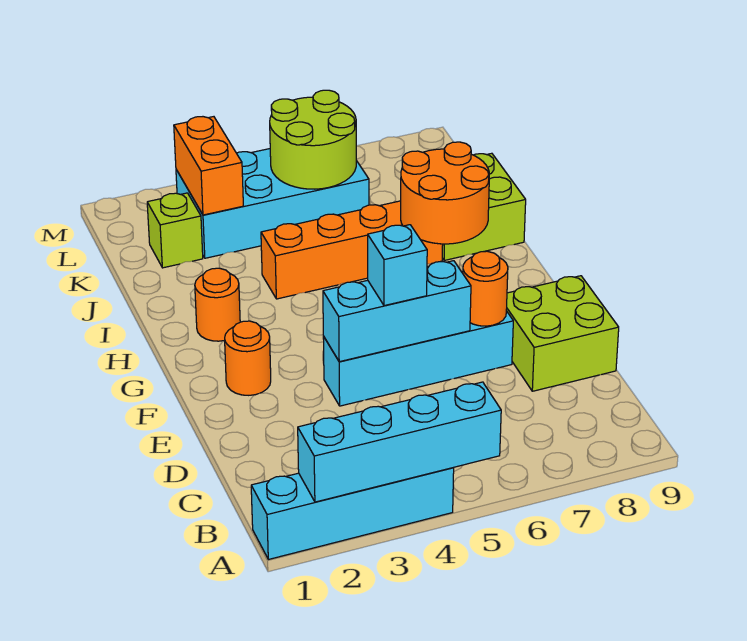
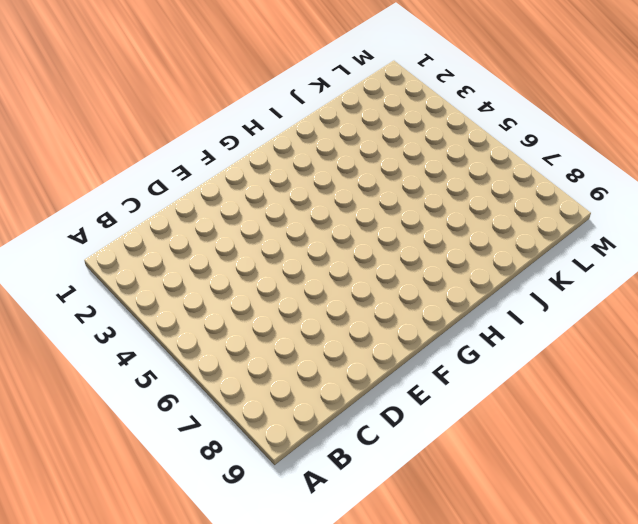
none -> cyan brick A1:A4 level 1
none -> lime brick D8:E9 level 1
none -> cyan brick E4:E7 level 1

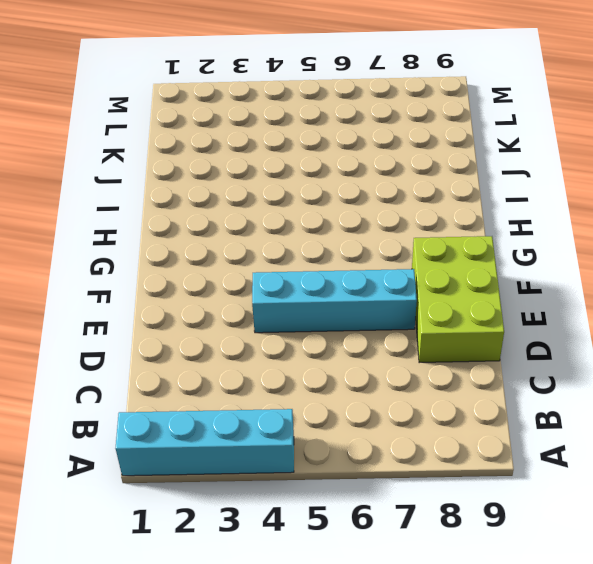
lime brick D8:F9 level 1 -> lime brick D8:E9 level 1
none -> orange round brick F2 level 1
none -> orange round brick H2 level 1
none -> orange brick I4:I7 level 1

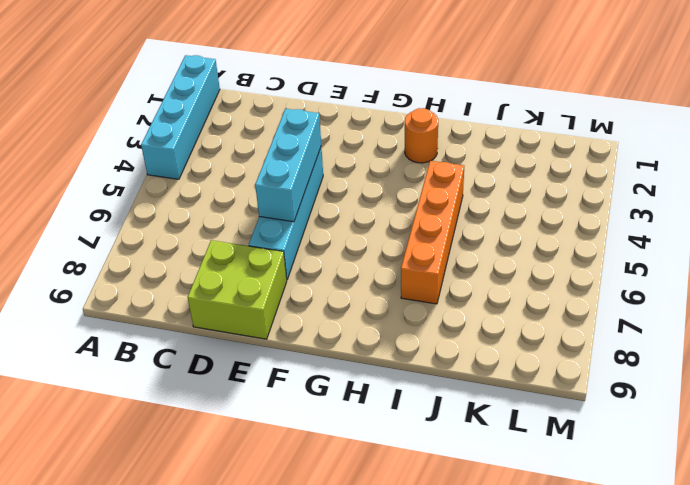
none -> orange round brick F2 level 1
none -> lime brick I8:J9 level 1
none -> lime brick K2 level 1

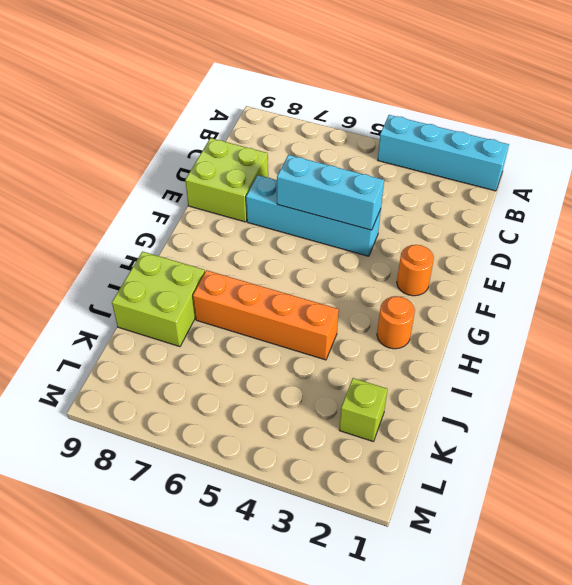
none -> cyan brick K3:L6 level 1
none -> cyan brick A2:A5 level 2
none -> orange round brick E7 level 2

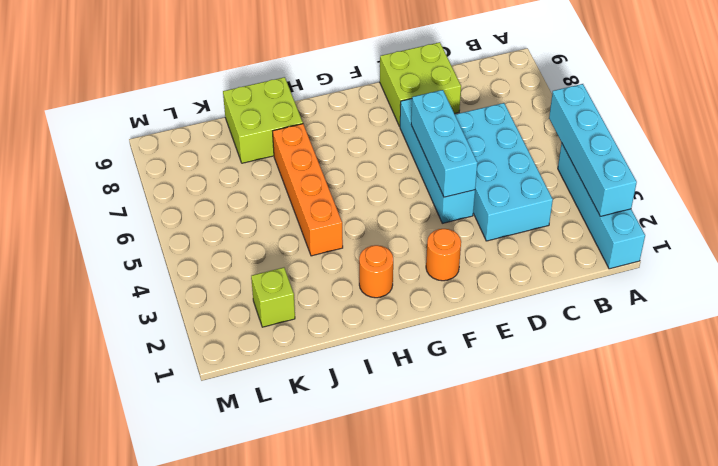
cyan brick C3:D6 level 1 -> cyan brick K3:L6 level 1
none -> orange round brick E7 level 2
none -> orange round brick H7:I8 level 2
none -> orange brick K3:L3 level 2

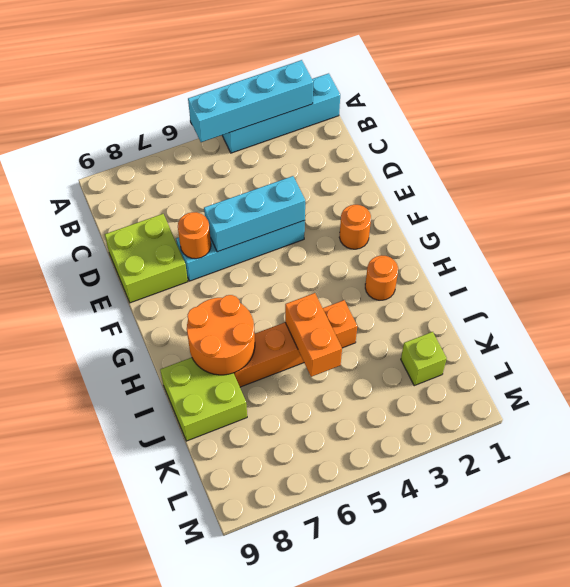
orange brick I5:J5 level 2 -> orange brick K3:L3 level 2
none -> cyan brick K3:L6 level 1
none -> lime round brick K5:L6 level 2
none -> cyan brick E5 level 3

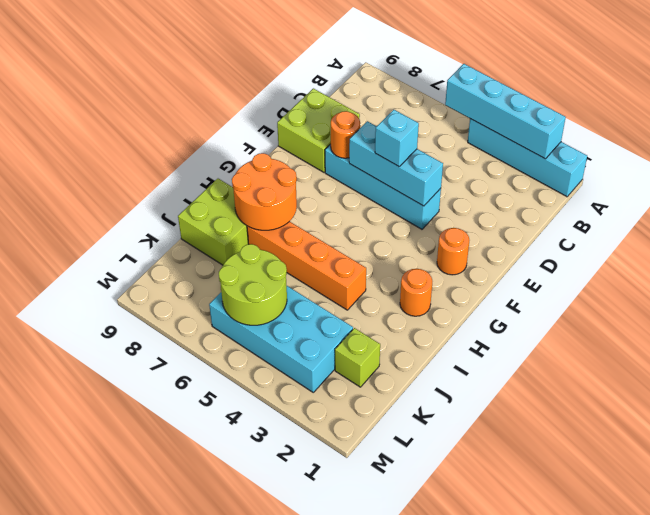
none -> orange brick K3:L3 level 2

